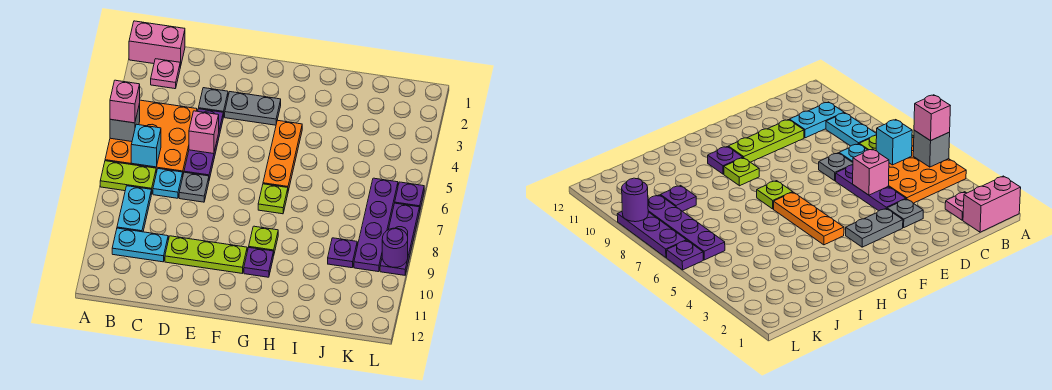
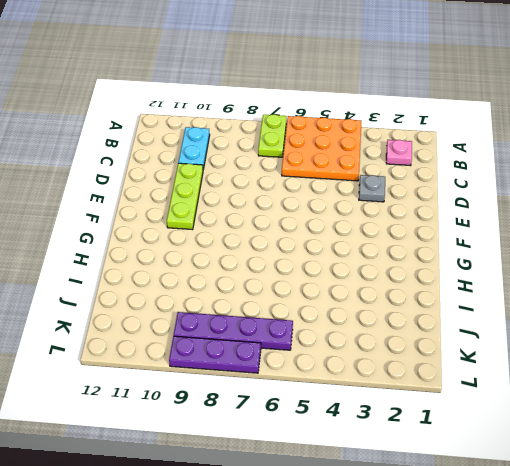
none -> pink brick A1:B1 level 1
none -> cyan plate B8:B9 level 1
none -> cyan plate C7 level 1

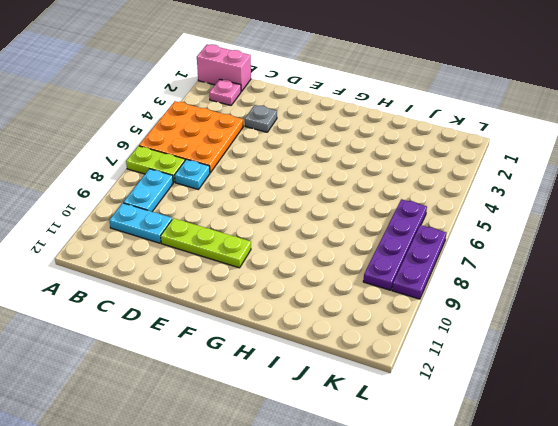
none -> purple plate D4:D6 level 1
none -> grey plate D7 level 1
none -> grey plate E3:F3 level 1

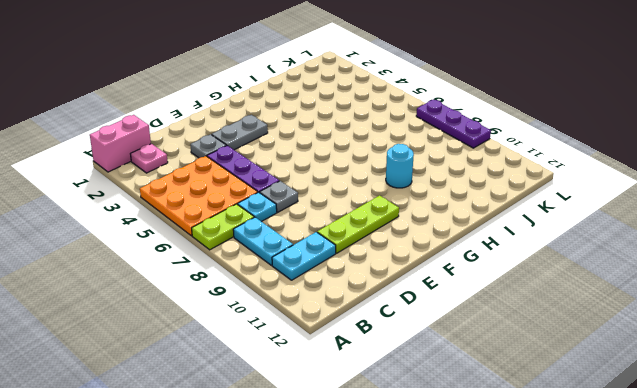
cyan round brick H9 level 1 -> none
none -> orange plate G4:G6 level 1
none -> lime plate G7 level 1
none -> lime plate G9 level 1

